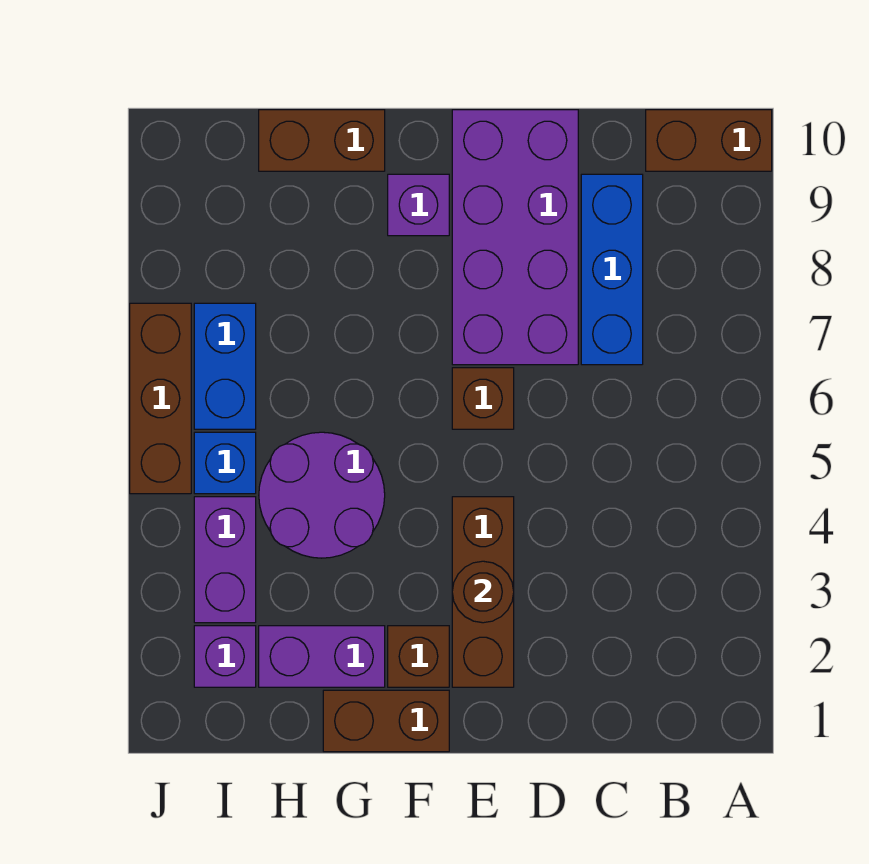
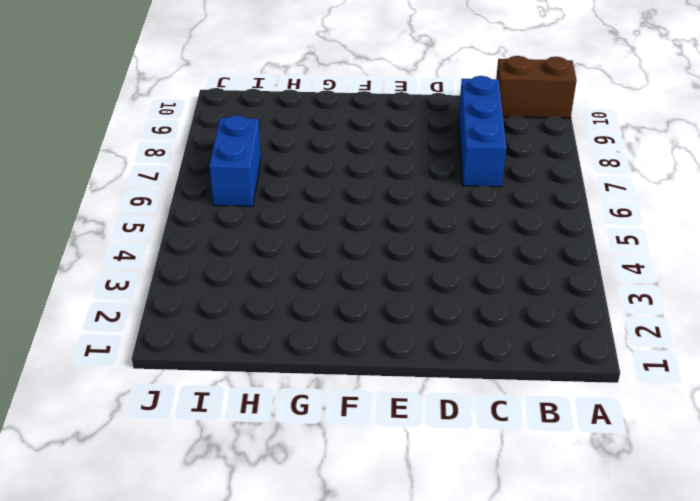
none -> purple brick D7:E10 level 1
none -> brown brick E2:E4 level 1
none -> brown brick E6 level 1

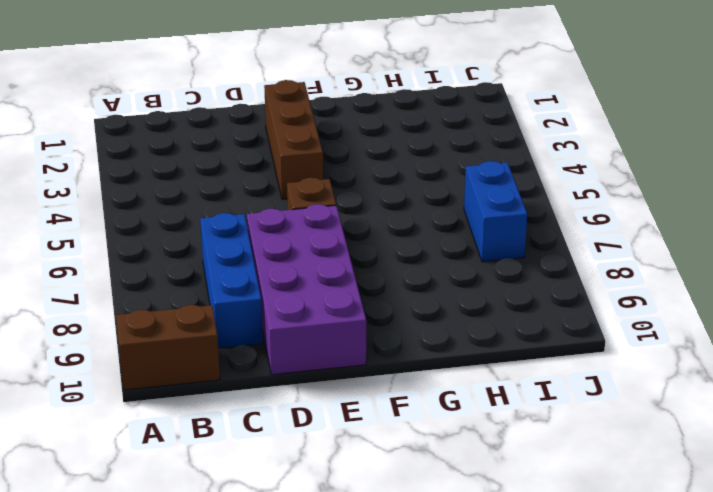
none -> brown brick F1:G1 level 1
none -> brown brick F2 level 1
none -> purple brick F9 level 1

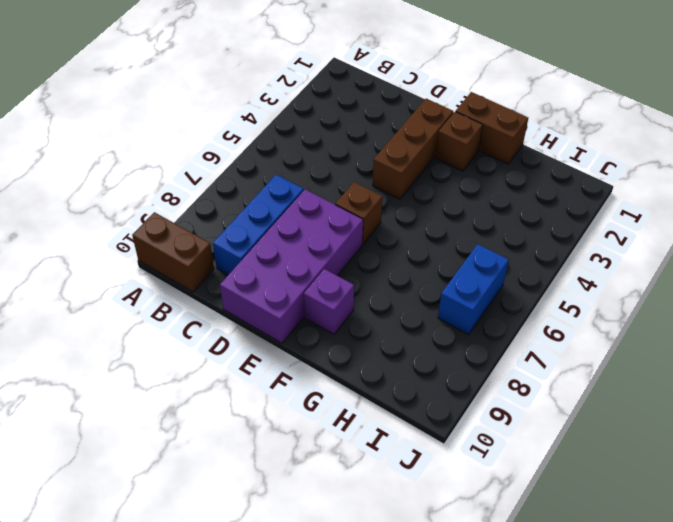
none -> purple brick G2:H2 level 1
none -> purple round brick G4:H5 level 1
none -> brown brick G10:H10 level 1

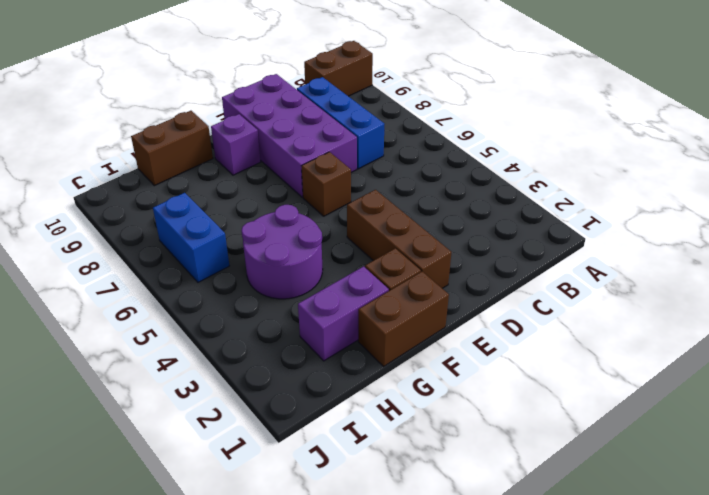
none -> purple brick I2 level 1
none -> purple brick I3:I4 level 1
none -> blue brick I5 level 1

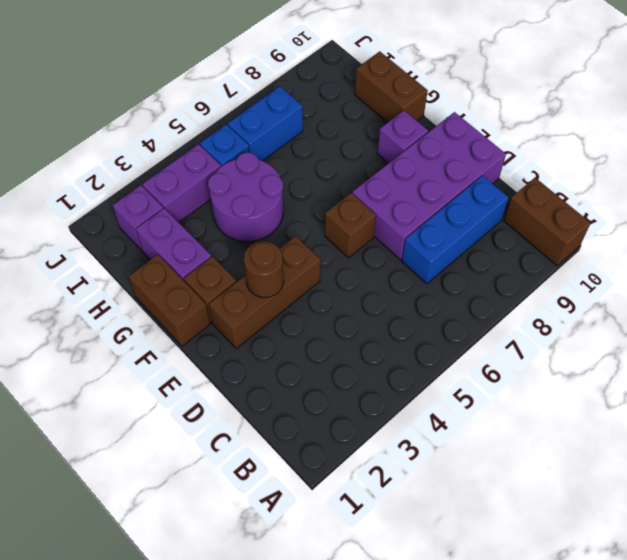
none -> brown brick J5:J7 level 1

